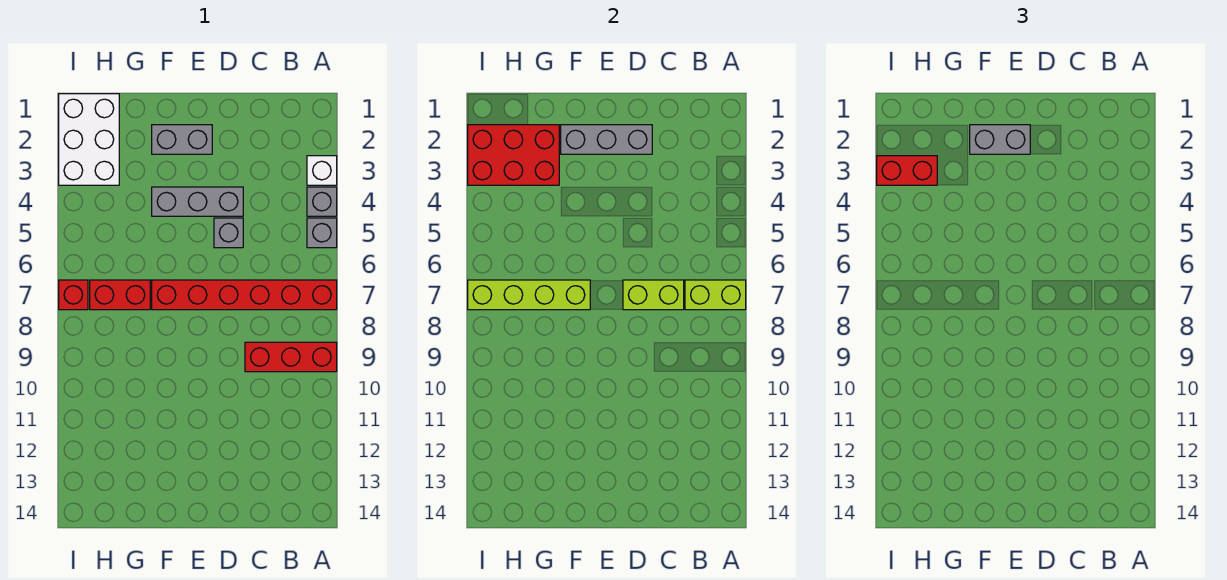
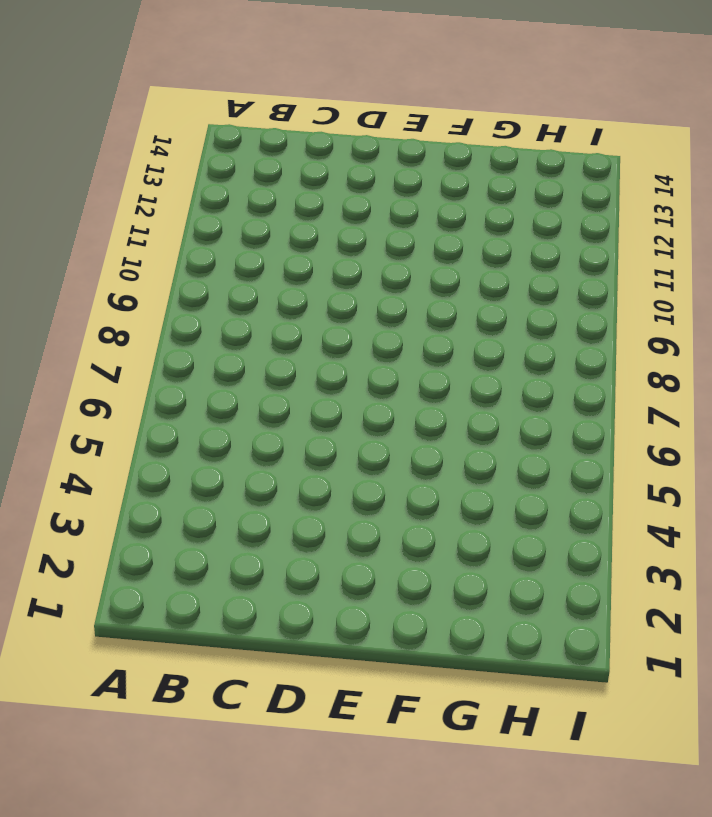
none -> white brick A3 level 1
none -> grey brick A4 level 1
none -> grey brick A5 level 1

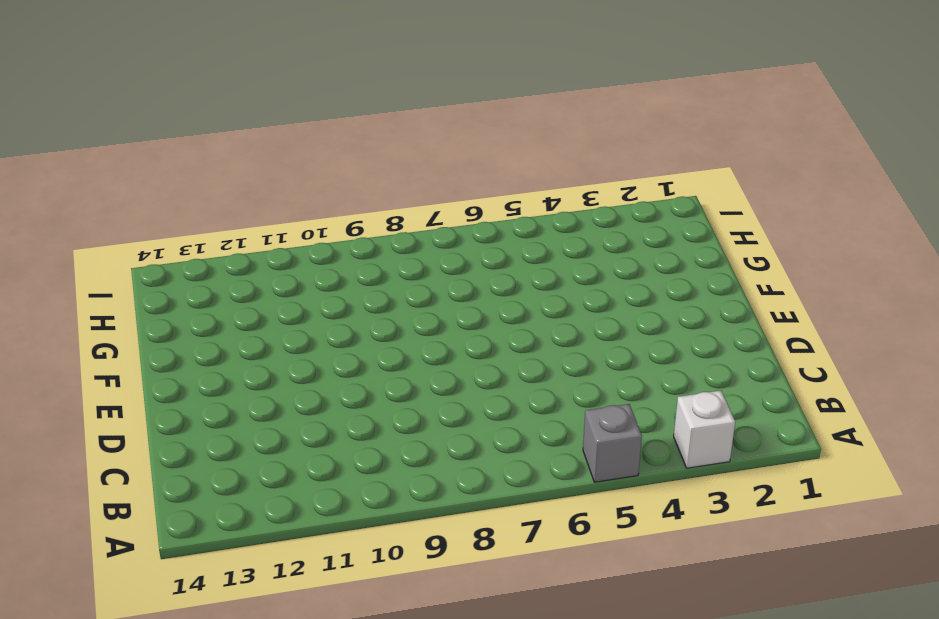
none -> grey brick A4 level 1
none -> red brick A7:F7 level 1
none -> red brick A9:C9 level 1

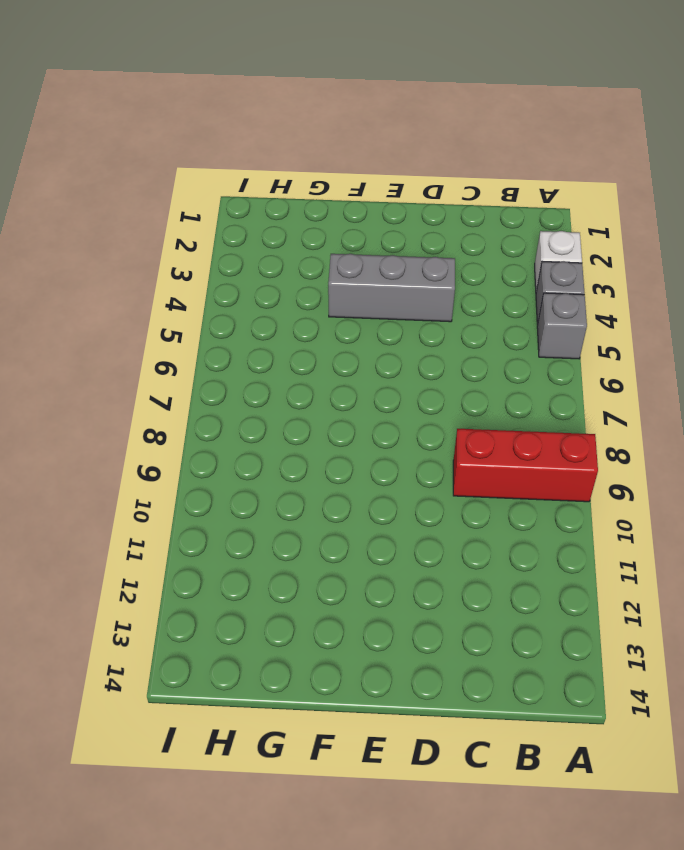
none -> red brick A7:F7 level 1
none -> grey brick D5 level 1
none -> grey brick E2:F2 level 1

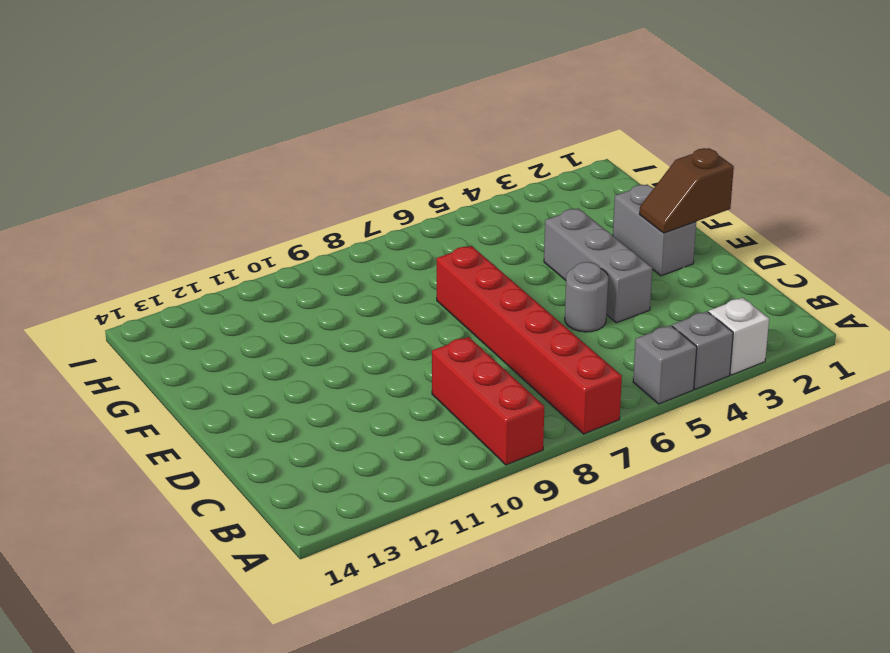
grey round brick D5 level 1 -> grey brick D5 level 1
brown slope E1:E2 level 2 top 1 -> grey brick D2:F2 level 2
none -> red brick G7:H7 level 1
none -> white brick H1:I3 level 1
none -> red brick I7 level 1

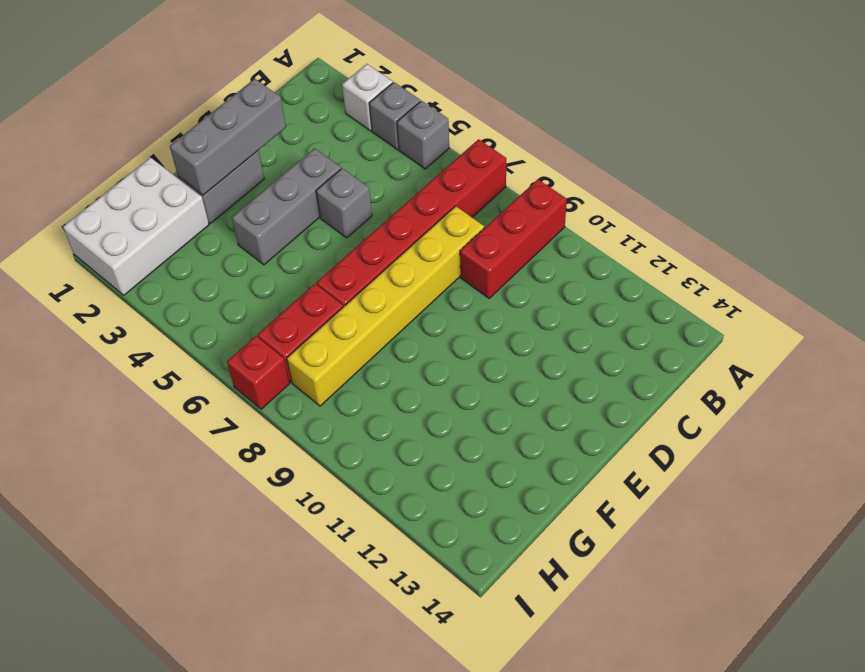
yellow brick C8:H8 level 1 -> none
white brick G1:I2 level 1 -> white brick H1:I3 level 1
none -> lime brick A7:B7 level 2
none -> lime brick C7:D7 level 2
none -> lime brick F7:I7 level 2

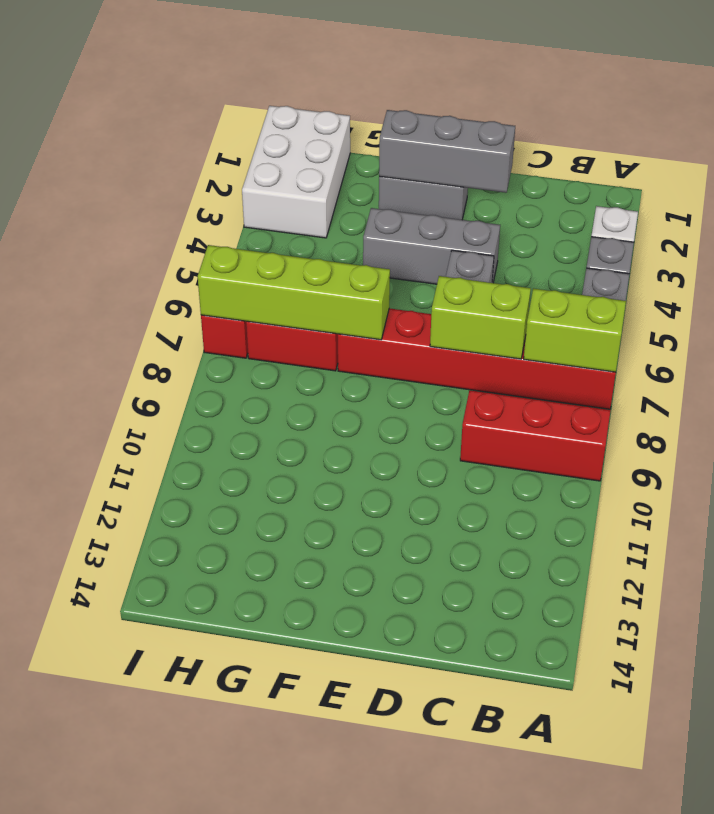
none -> red brick G2:I3 level 2
none -> grey brick E2:F2 level 3
none -> red brick H3:I3 level 3

